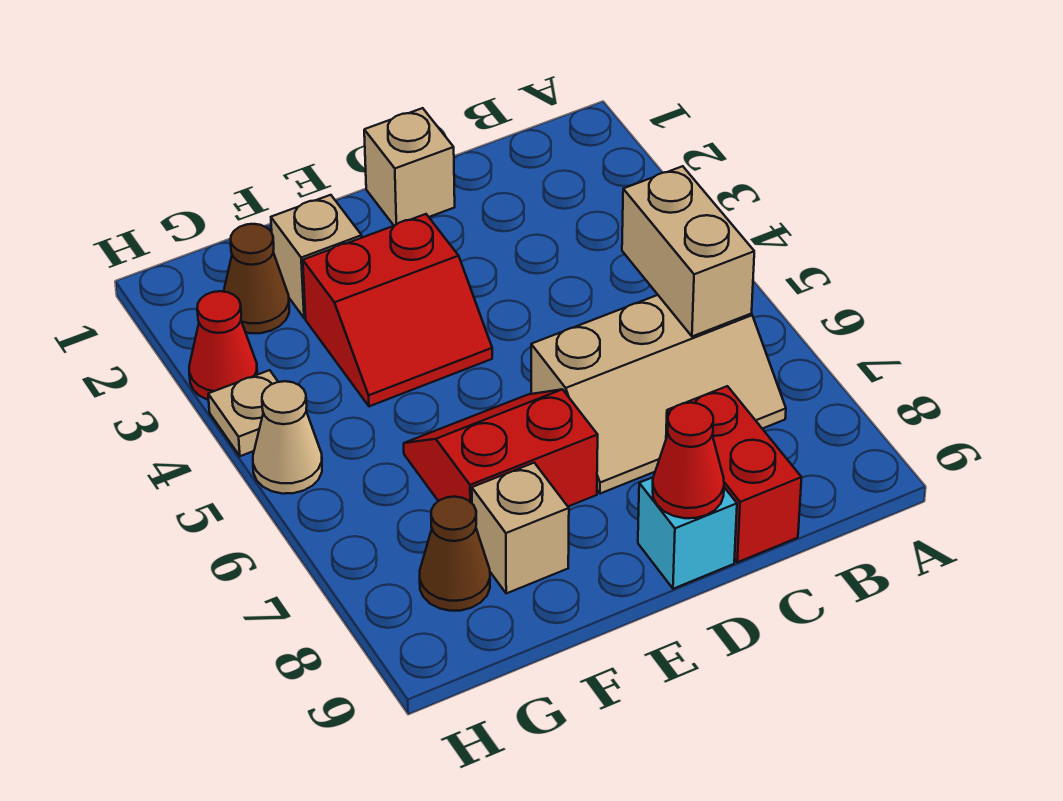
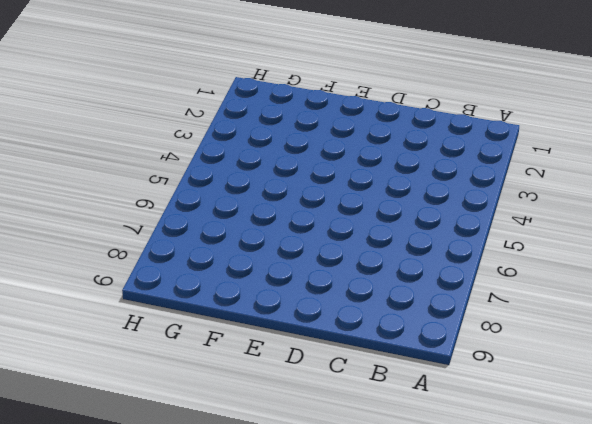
none -> tan slope B6:D7 level 1 top 6
none -> red brick C8:C9 level 1
none -> tan brick D1 level 1

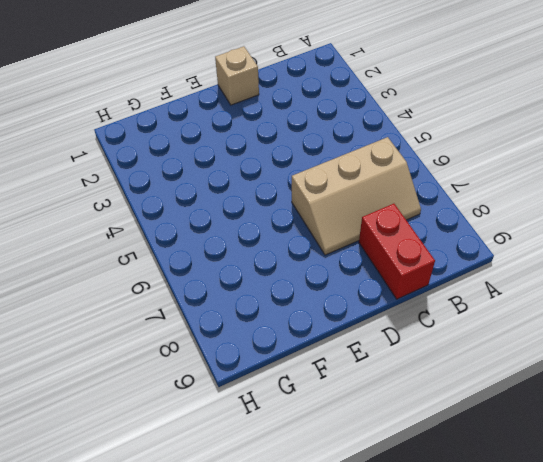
none -> cyan brick D9 level 1
none -> red slope E3:F4 level 1 top 3
none -> red slope E6:F7 level 1 top 7

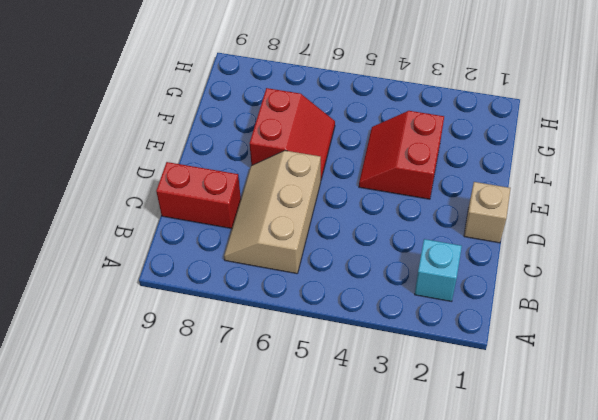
cyan brick B2 level 1 -> cyan brick D9 level 1
none -> tan brick F2 level 1
none -> tan brick F8 level 1
none -> brown cone G2 level 1

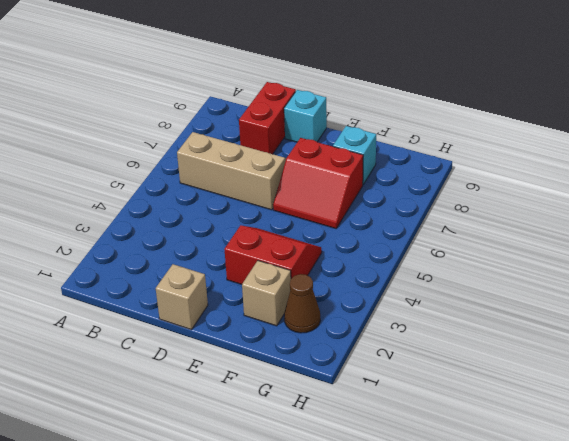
cyan brick F8 level 1 -> tan brick F8 level 1
none -> brown cone G8 level 1
none -> red cone H3 level 1
none -> tan plate H4 level 1

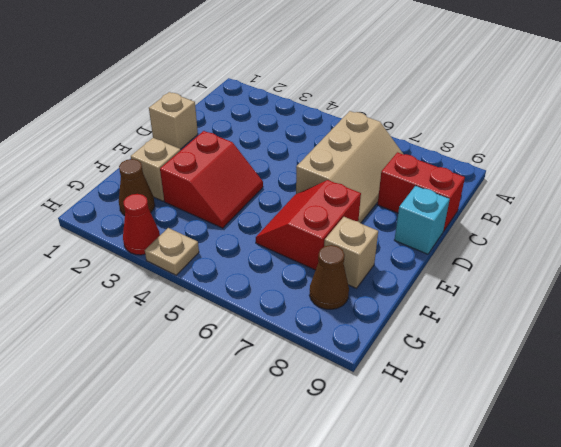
none -> tan cone H5 level 1
none -> tan brick B5:B6 level 2
none -> red cone D9 level 2

